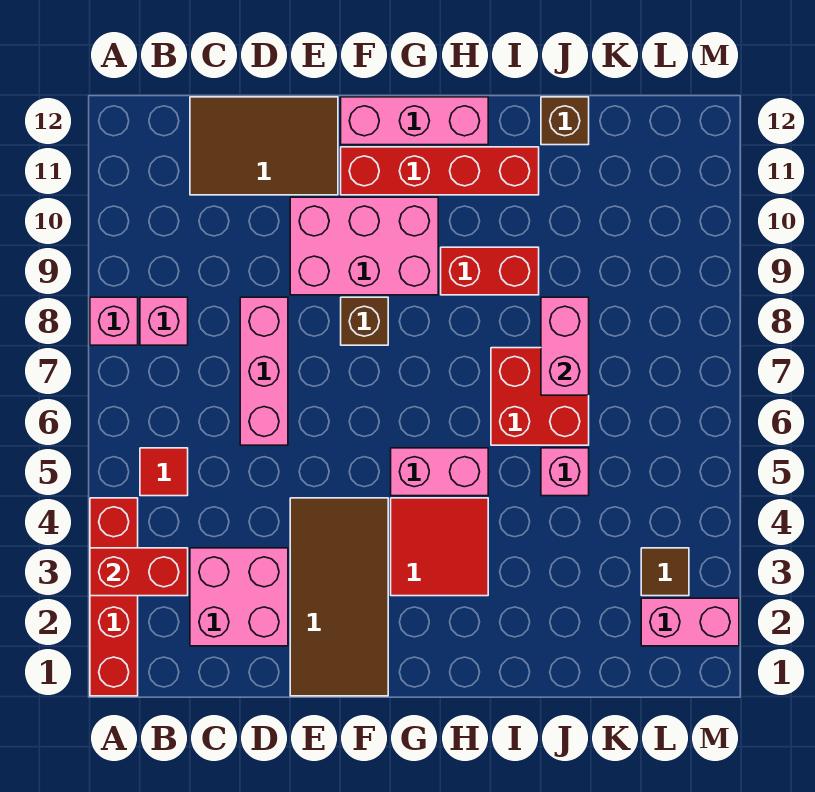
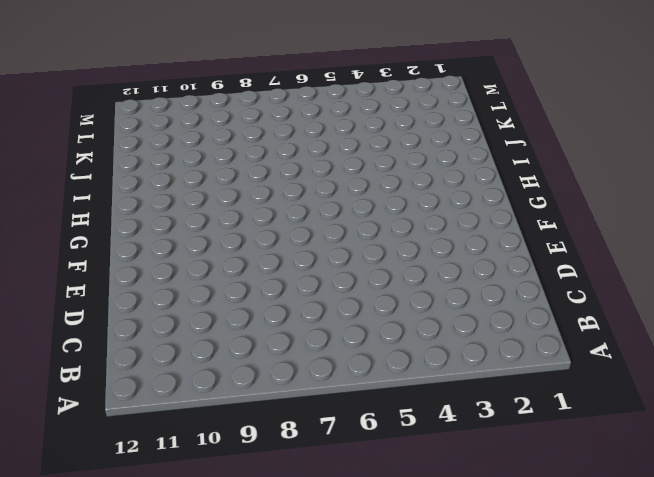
none -> red brick A1:A4 level 1
none -> pink brick A8 level 1
none -> red tile B5 level 1

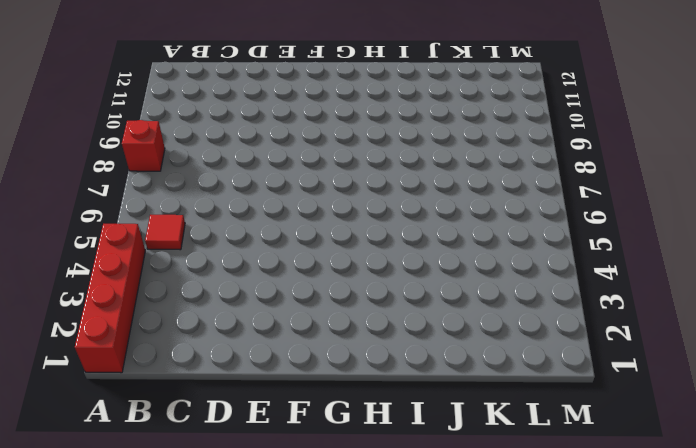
red brick A8 level 1 -> pink brick A8 level 1
none -> pink brick B8 level 1
none -> pink brick C2:D3 level 1
none -> brown tile C11:E12 level 1

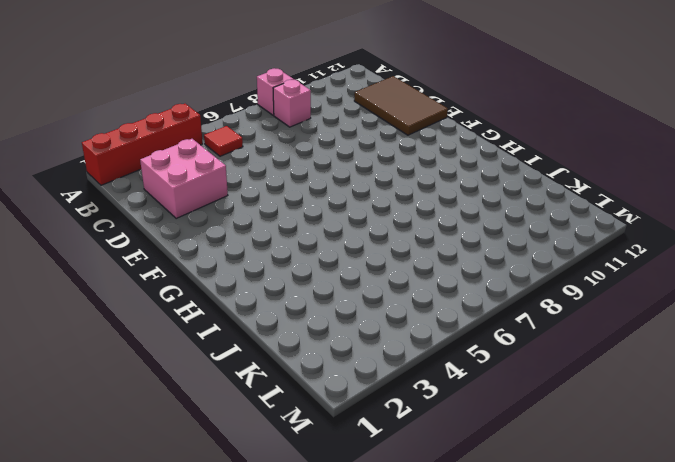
none -> pink brick D6:D8 level 1
none -> brown tile E1:F4 level 1
none -> pink brick E9:G10 level 1

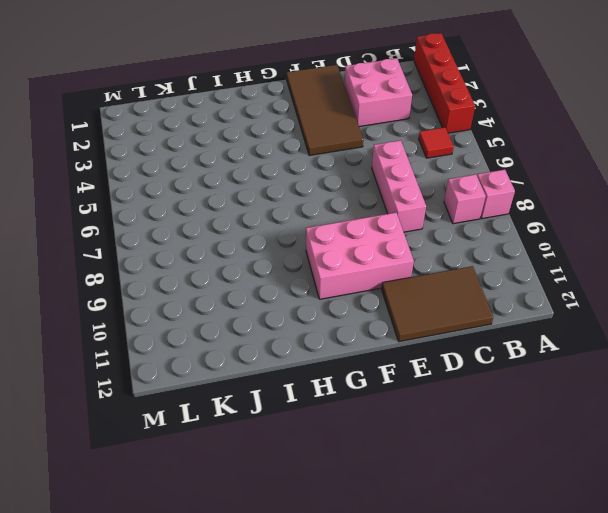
none -> brown brick F8 level 1
none -> red brick F11:I11 level 1
none -> pink brick F12:H12 level 1

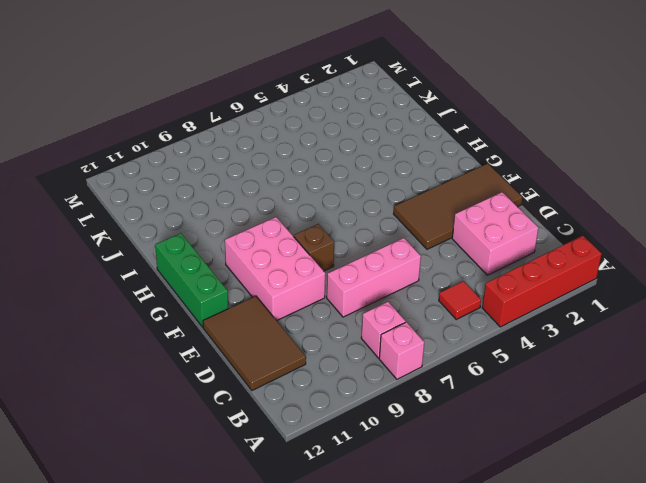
green brick F12:H12 level 1 -> pink brick F12:H12 level 1
none -> red brick F11:I11 level 1
none -> red tile G3:H4 level 1
none -> pink brick G5:H5 level 1

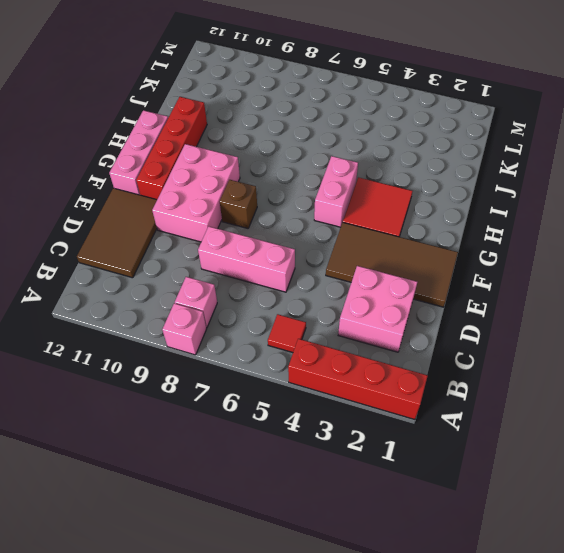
none -> red brick H9:I9 level 1
none -> red brick I6:J7 level 1
none -> pink brick J5 level 1

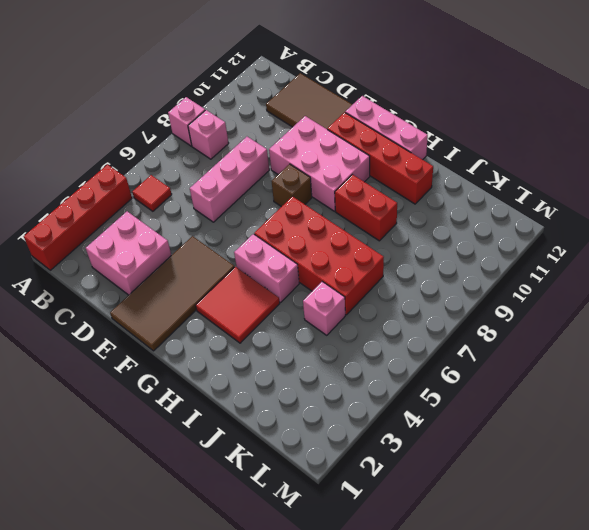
red brick G6:J7 level 1 -> red brick I6:J7 level 1
none -> brown brick J12 level 1
none -> pink brick L2:M2 level 1
none -> brown tile L3 level 1

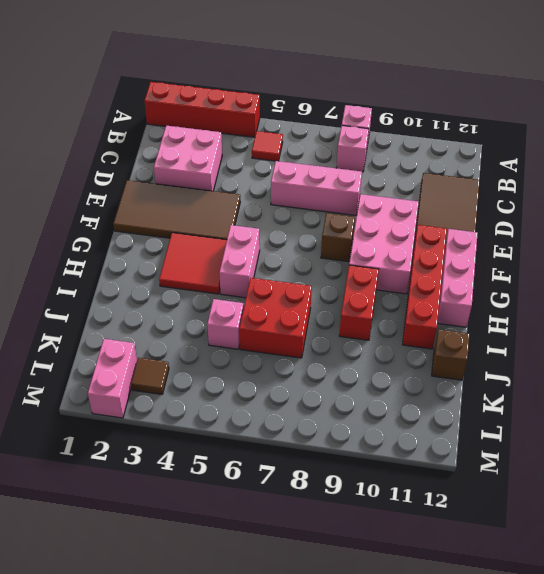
none -> red brick A3:B3 level 2
none -> pink brick J7:J8 level 2

